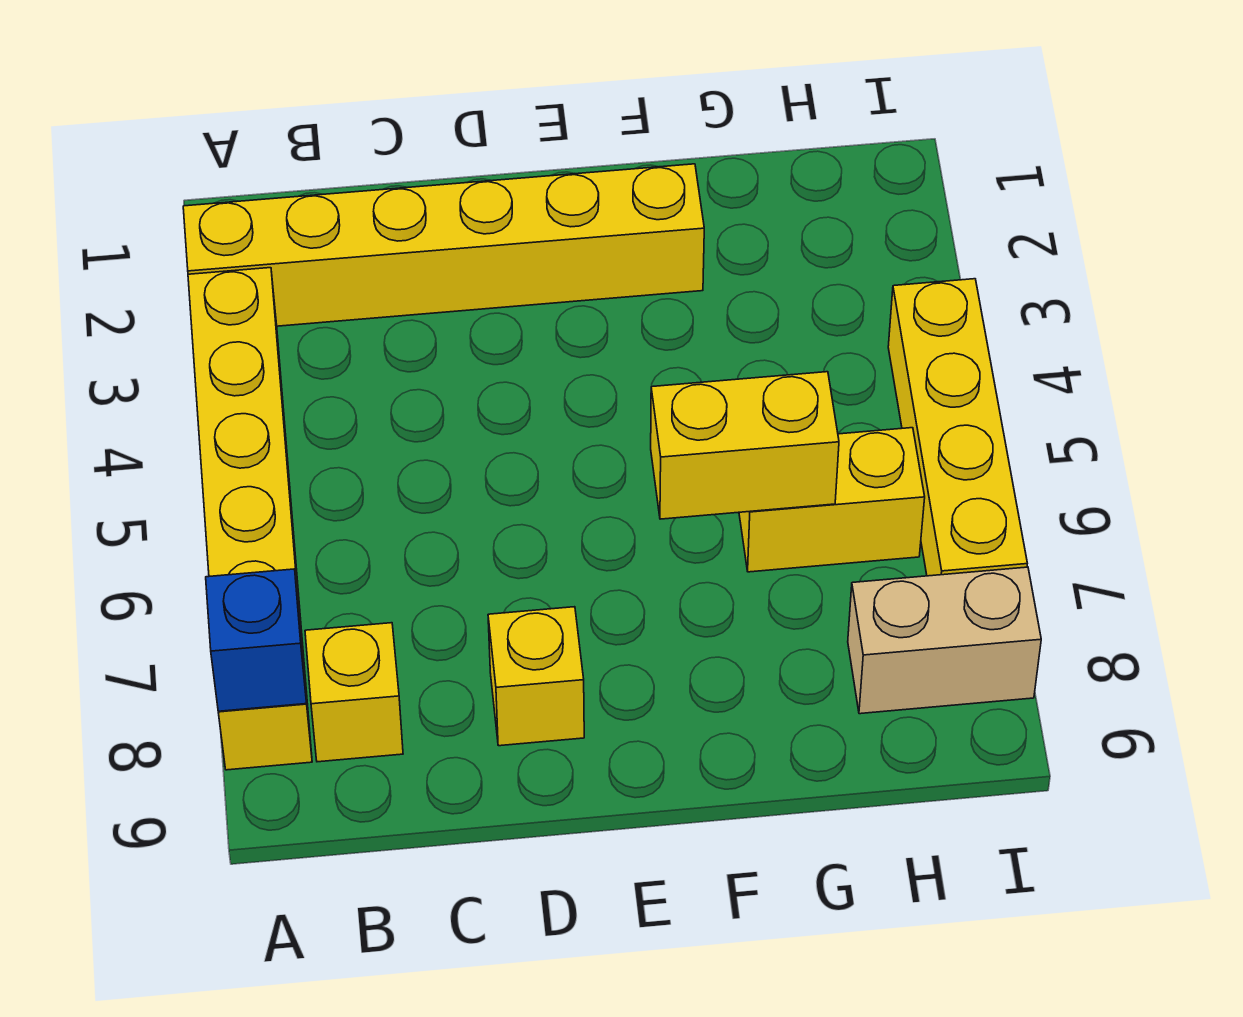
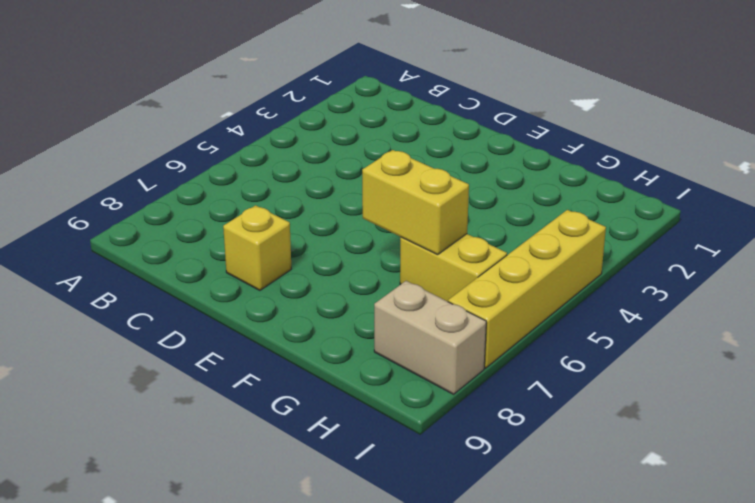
none -> yellow brick A2:F2 level 1
none -> yellow brick A3:A8 level 1

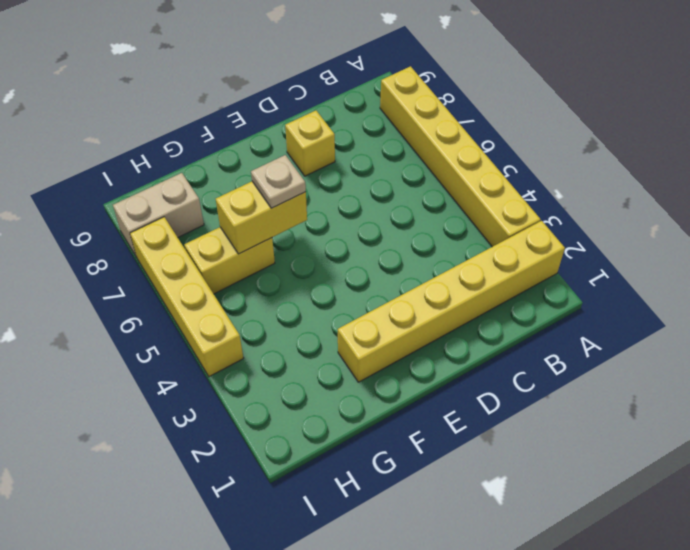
tan plate F6 level 3 -> none
none -> yellow brick B8 level 1
none -> blue brick A8 level 2

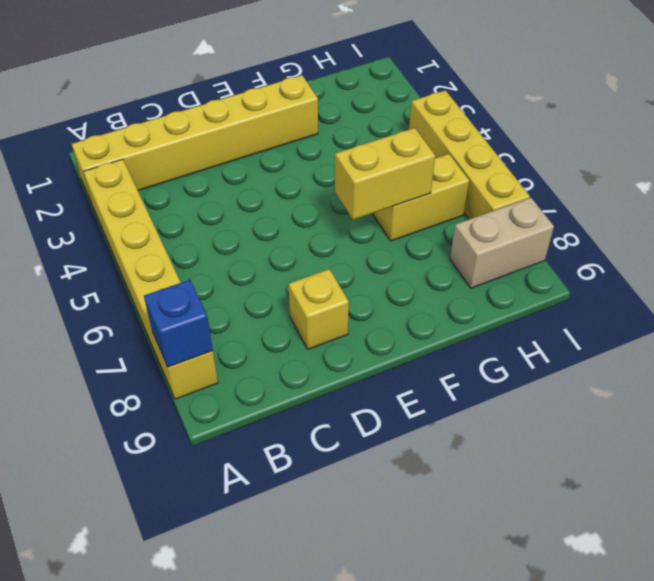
none -> yellow brick B8 level 1

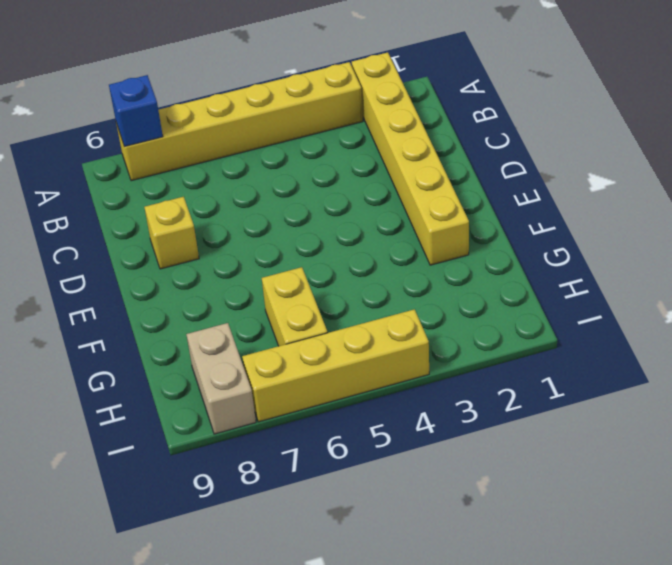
none -> yellow brick B8 level 1
none -> yellow brick F6:G6 level 2

